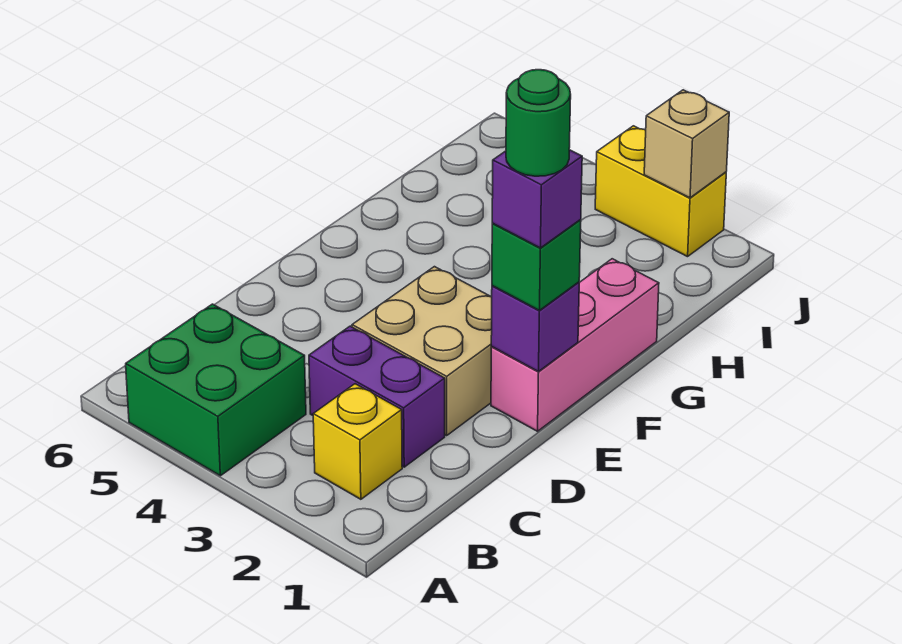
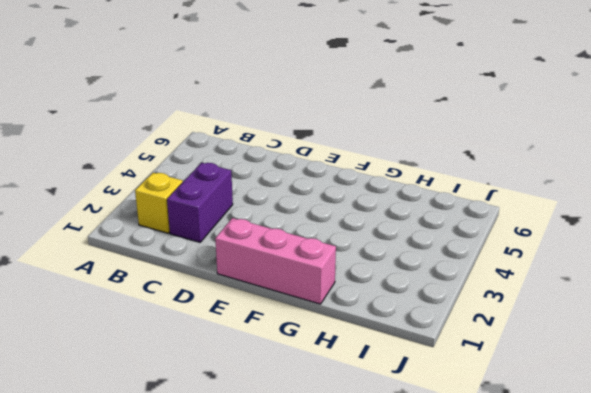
none -> green brick A4:B5 level 1
none -> tan brick D2:E3 level 1

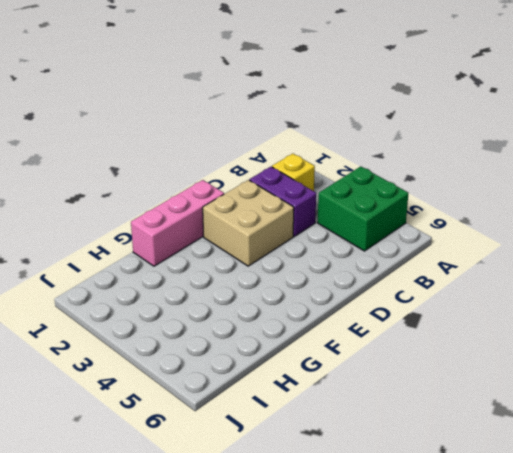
none -> yellow brick J2:J3 level 1
none -> purple brick E1 level 2

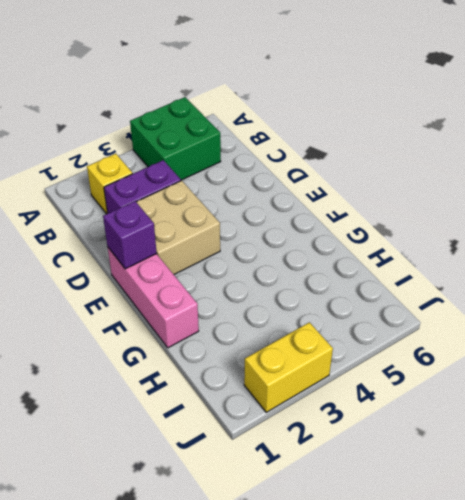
none -> tan brick J2 level 2
none -> green brick E1 level 3

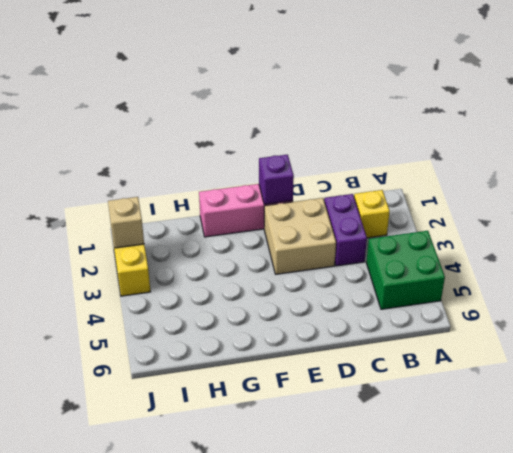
none -> green brick E1 level 3
none -> purple brick E1 level 4

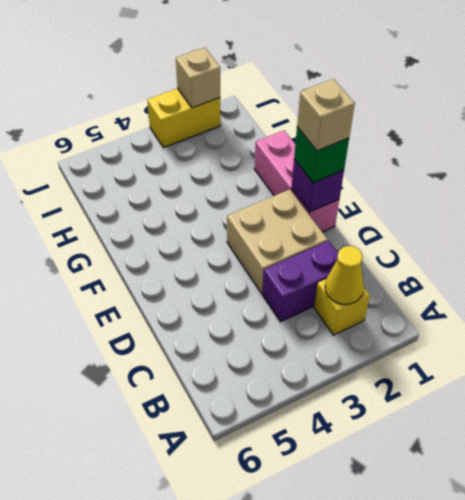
yellow cone B2 level 2 -> none
tan brick E1 level 4 -> purple brick E1 level 4
none -> green brick A4:B5 level 1
none -> green round brick E1 level 5

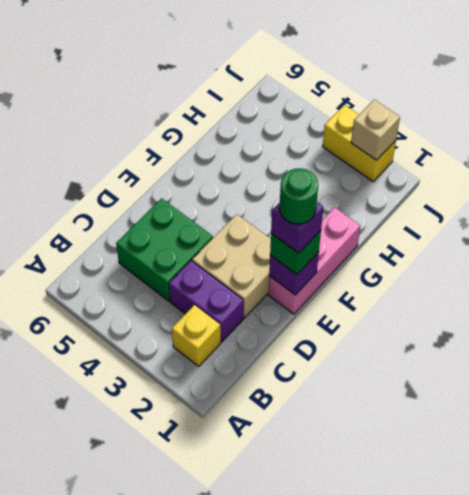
green brick C4:D5 level 1 -> green brick A4:B5 level 1

